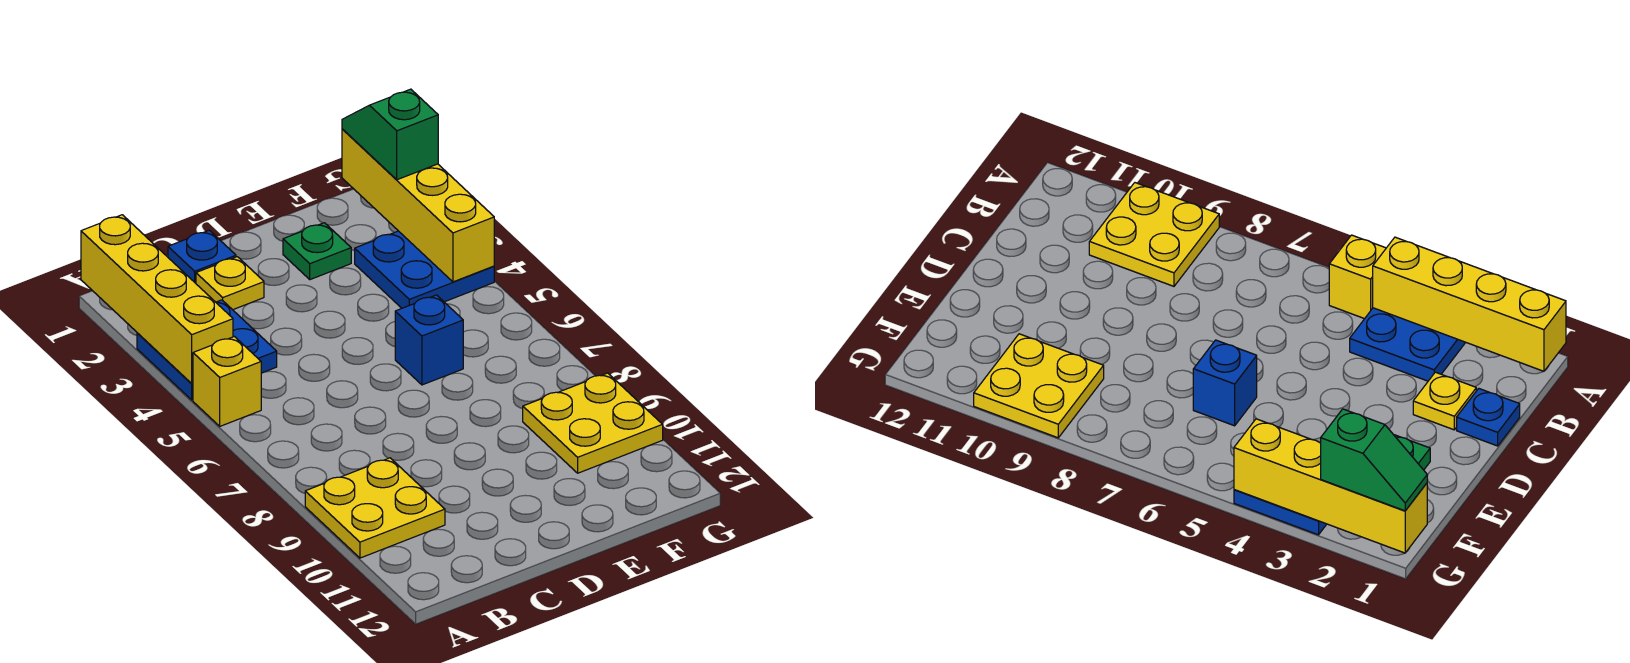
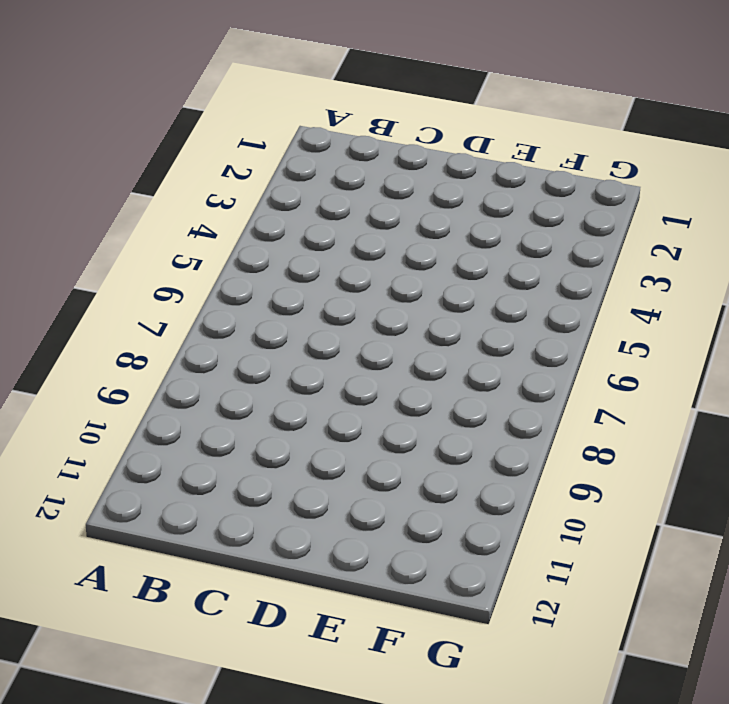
none -> blue plate A3:B4 level 1
none -> yellow brick A5 level 1
none -> yellow plate A9:B10 level 1

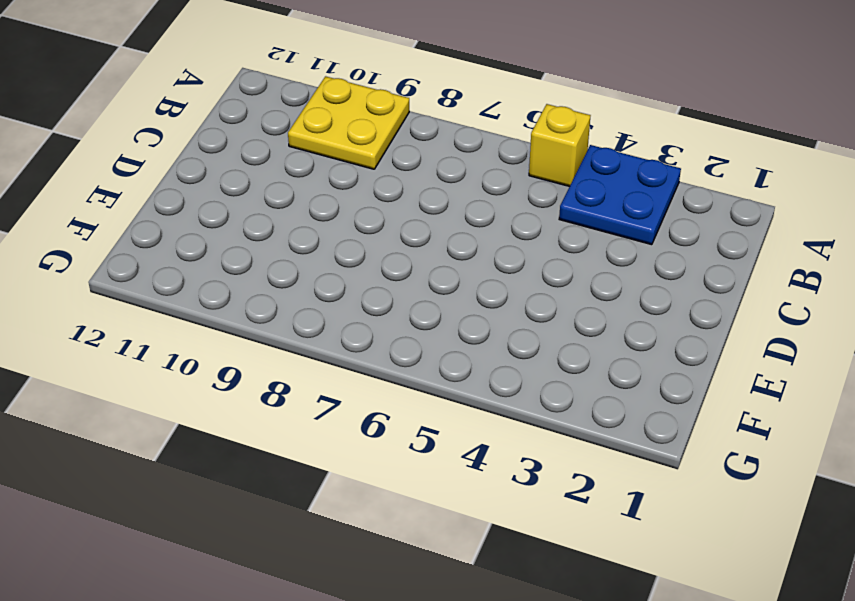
none -> blue plate C1 level 1
none -> yellow plate C2 level 1
none -> green plate E2 level 1

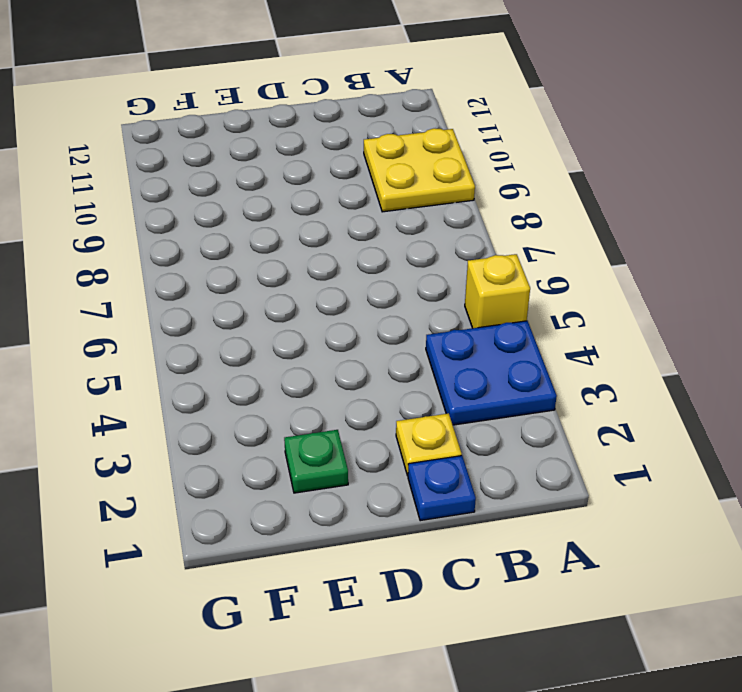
none -> blue brick E6 level 1
none -> blue plate F3:G4 level 1
none -> yellow plate F9:G10 level 1

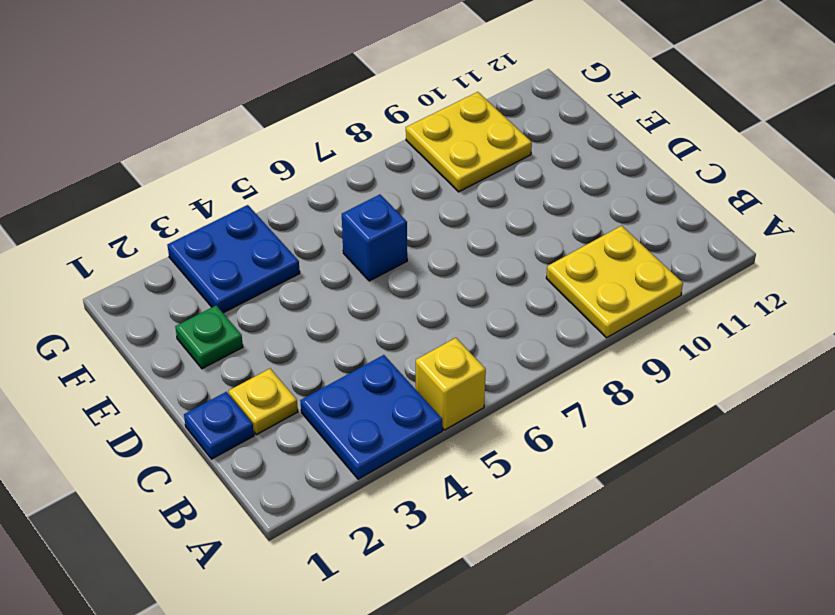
none -> yellow brick A1:A4 level 2
none -> yellow brick G1:G4 level 2
none -> green slope G1:G2 level 3 top 2

